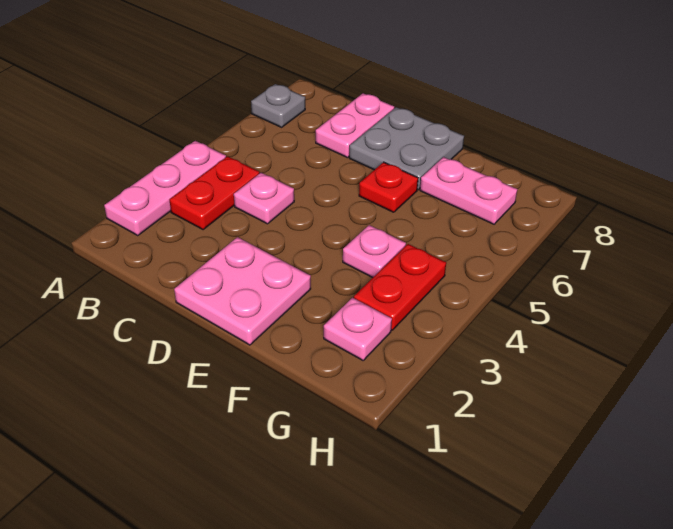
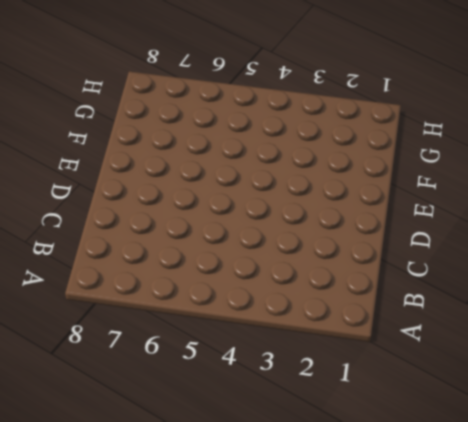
none -> pink plate A2:A4 level 1
none -> grey plate A7 level 1
none -> red plate B3:B4 level 1

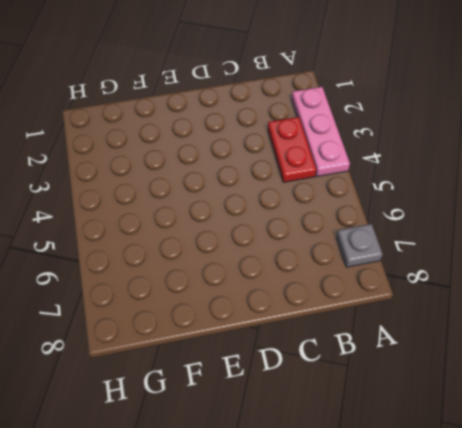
none -> pink plate C4 level 1
none -> pink plate C7:C8 level 1
none -> pink plate D1:E2 level 1

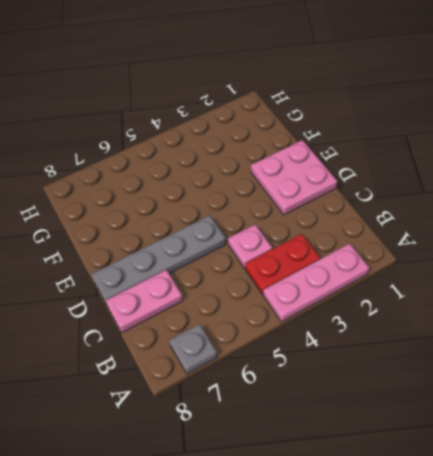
grey plate D5:D8 level 1 -> grey plate D7:E8 level 1
none -> red plate E6 level 1
none -> pink plate F4 level 1
none -> pink plate F7:G7 level 1

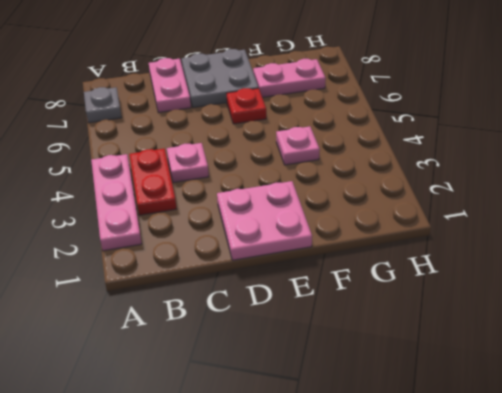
none -> pink plate G2 level 1
none -> red plate G3:G4 level 1

